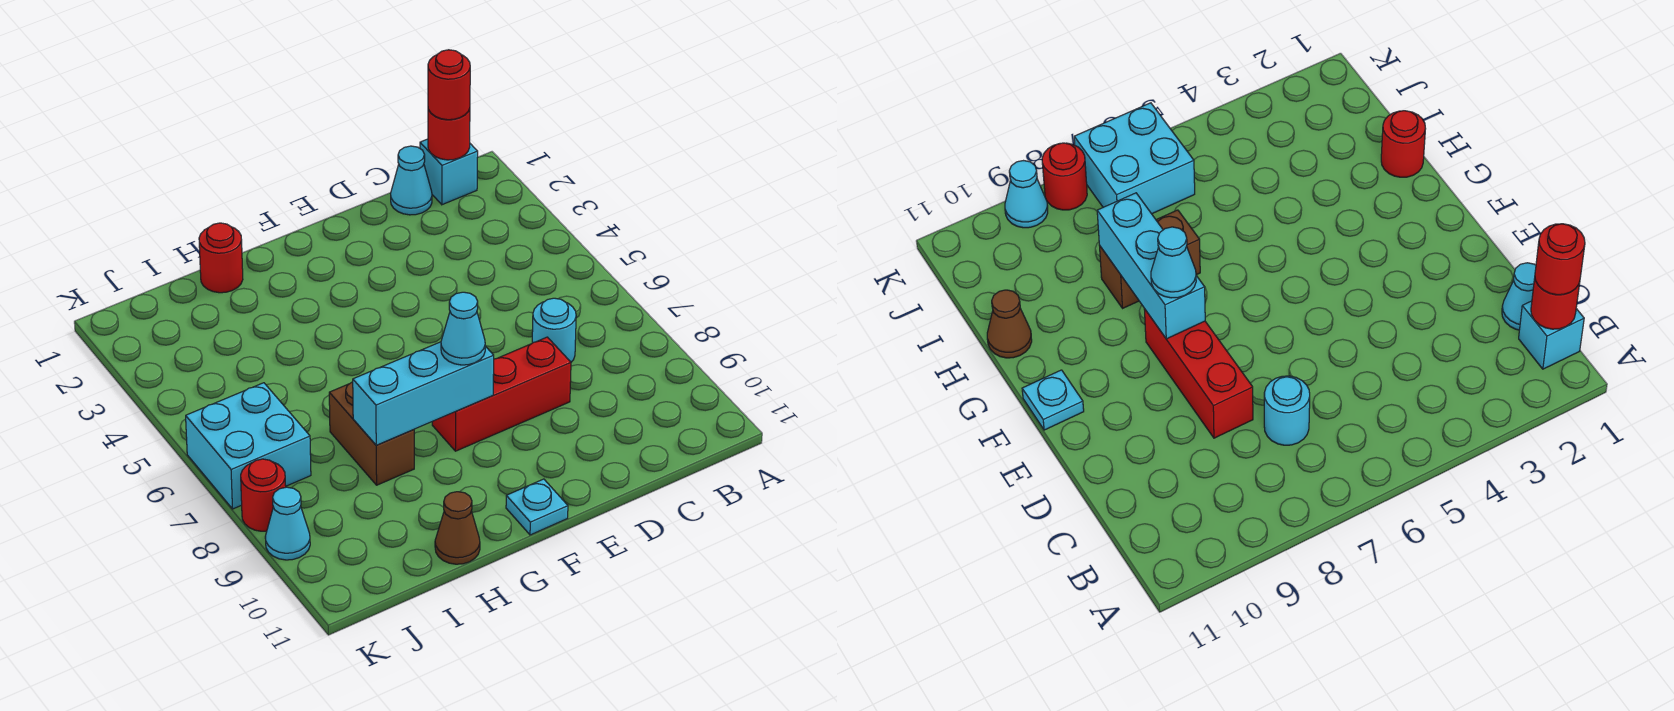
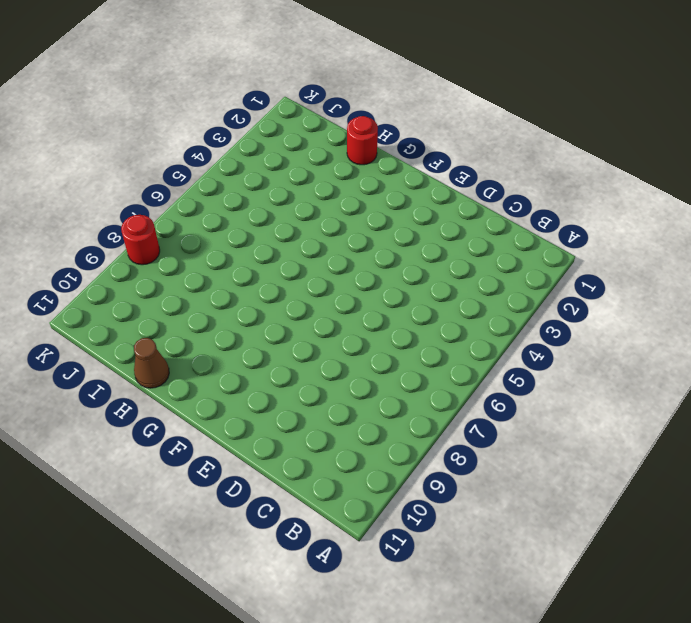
none -> cyan brick B1 level 1
none -> cyan cone C1 level 1
none -> cyan round brick C7 level 1

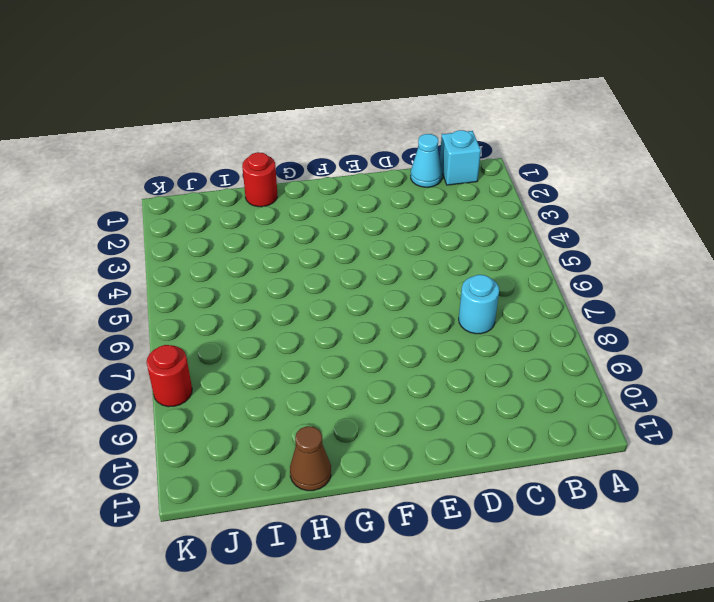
none -> red brick D8:F8 level 1
none -> cyan plate F11 level 1
none -> brown brick H7:H8 level 1

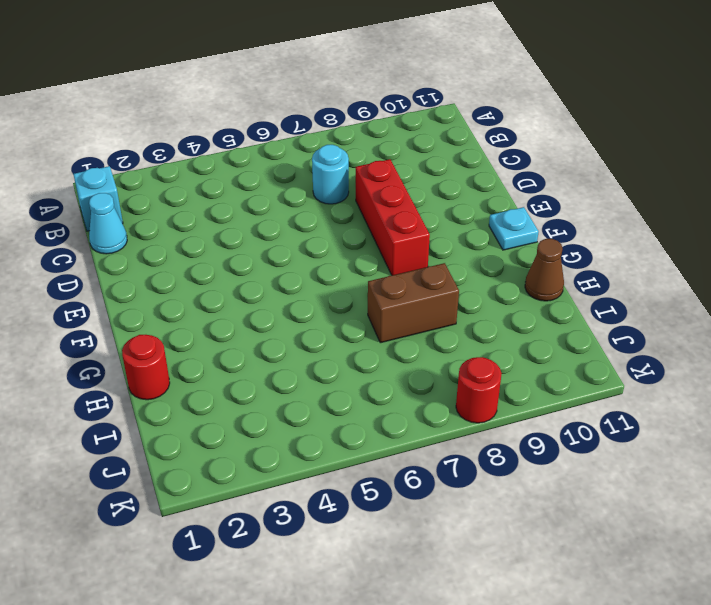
none -> cyan brick J6:K7 level 1
none -> cyan cone K9 level 1
none -> red round brick B1 level 2

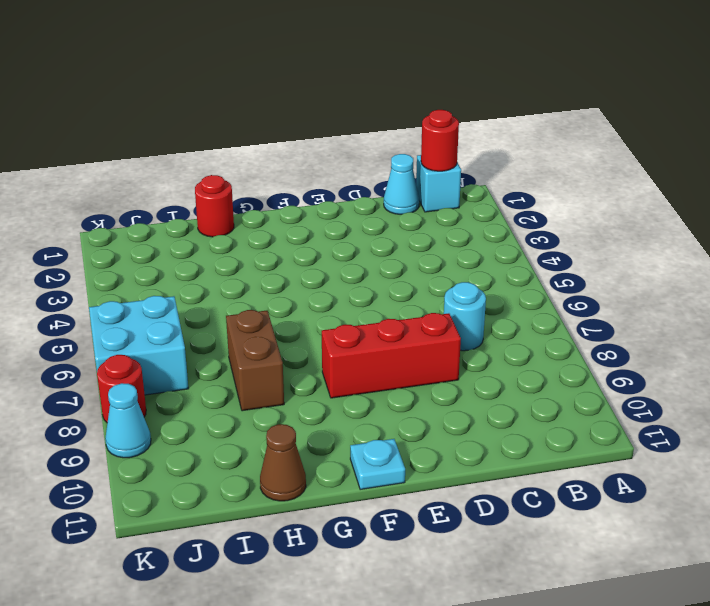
none -> cyan brick F8:H8 level 2
none -> red round brick B1 level 3
none -> cyan cone F8 level 3

